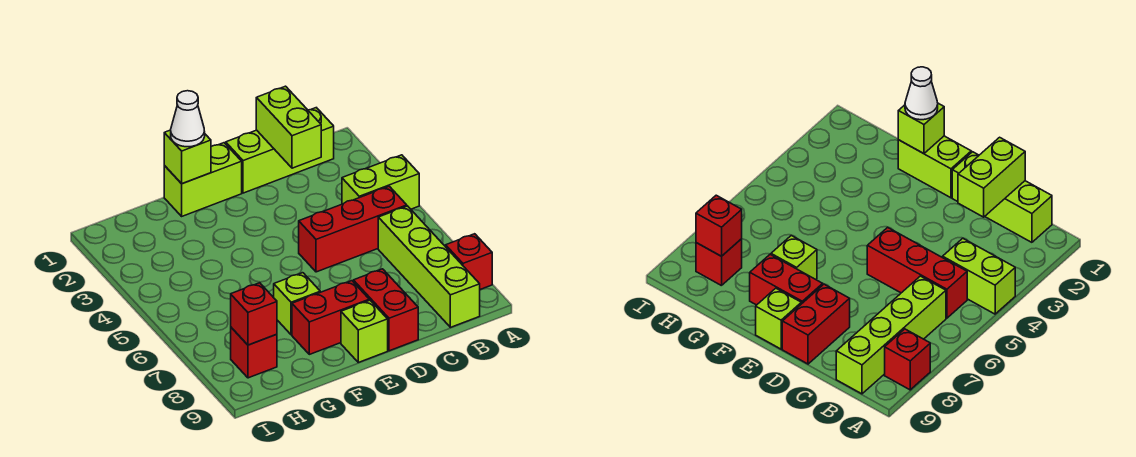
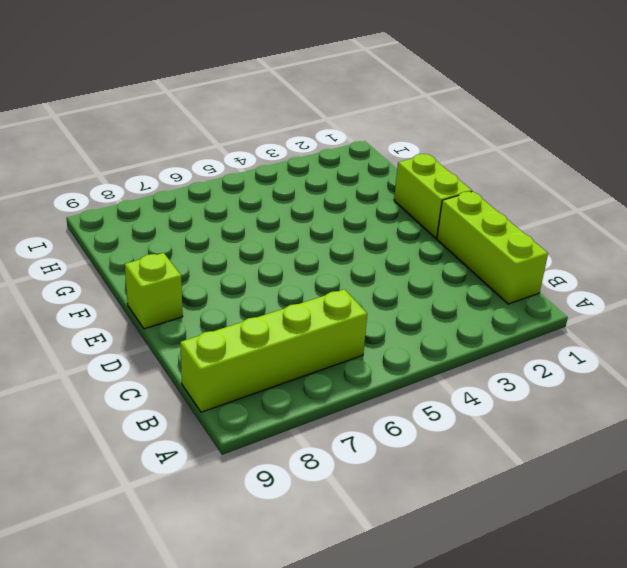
none -> lime brick A4:B4 level 1
none -> red brick A8 level 1
none -> red brick B5:D5 level 1

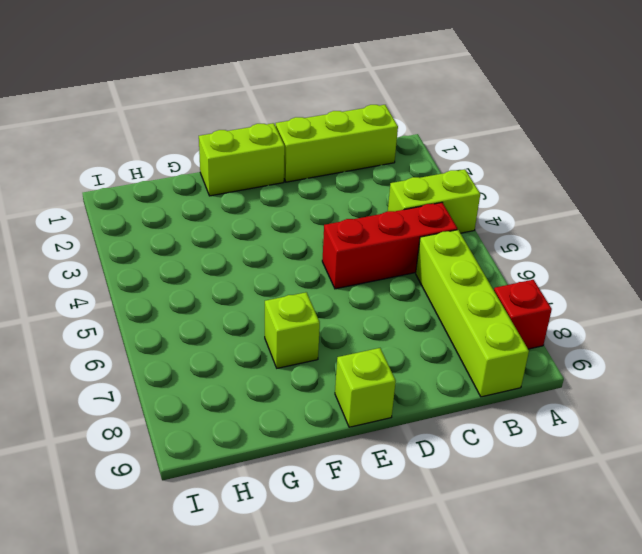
none -> red brick D8:D9 level 1
none -> red brick E8:F8 level 1
none -> red brick H8 level 1

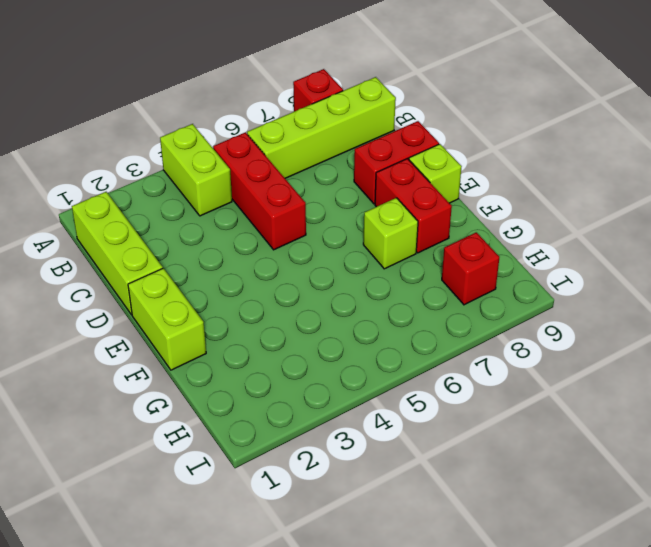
none -> lime brick C1:C2 level 2
none -> lime brick F1 level 2
none -> red brick H8 level 2

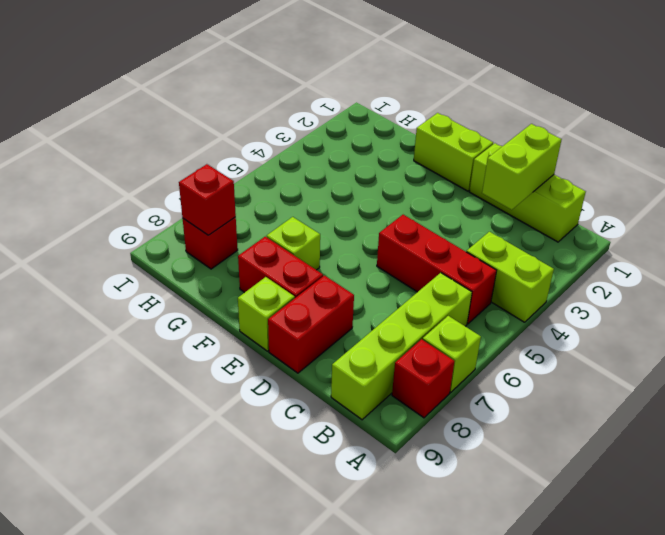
lime brick A7 level 1 -> lime brick F1 level 2
none -> white cone F1 level 3

